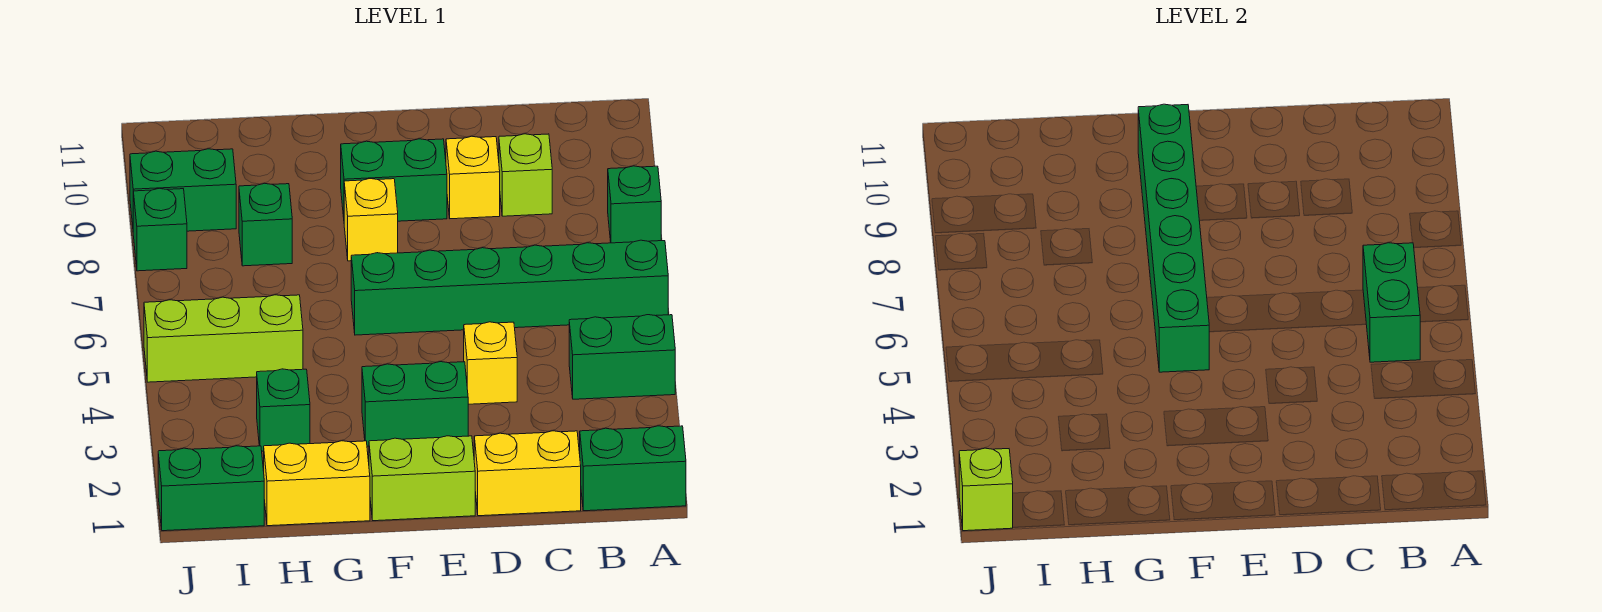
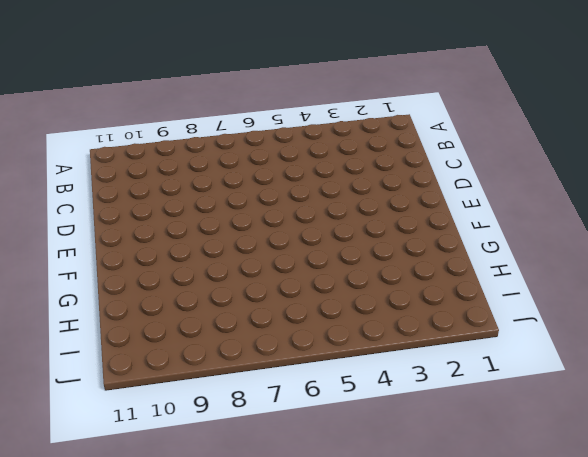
none -> green brick A1:B1 level 1
none -> green brick A4:B4 level 1
none -> green brick A6:F6 level 1

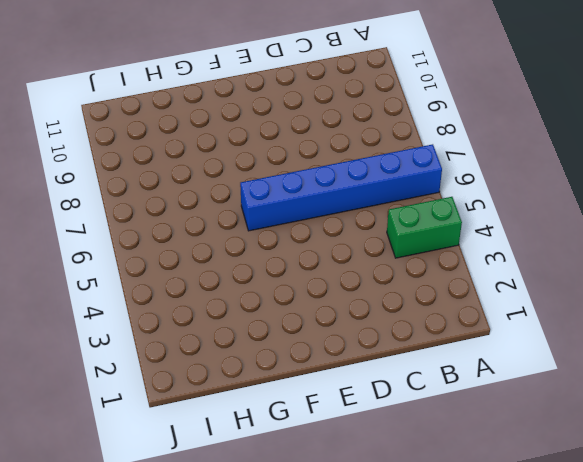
blue brick A6:F6 level 1 -> green brick A6:F6 level 1
none -> green brick A1:B1 level 1
none -> green brick A8 level 1
none -> yellow brick C1:D1 level 1

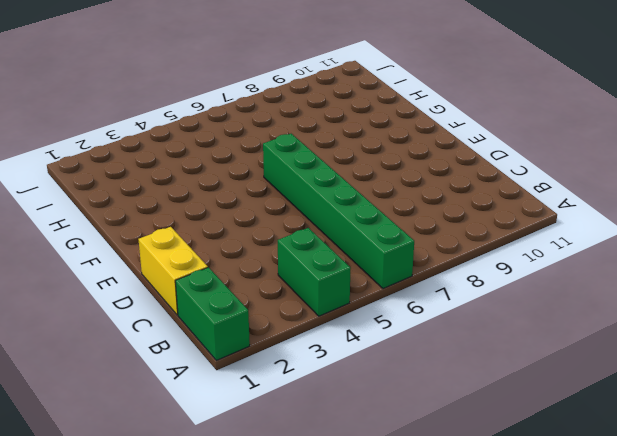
none -> green brick A8 level 1
none -> lime brick C9 level 1
none -> yellow brick D4 level 1

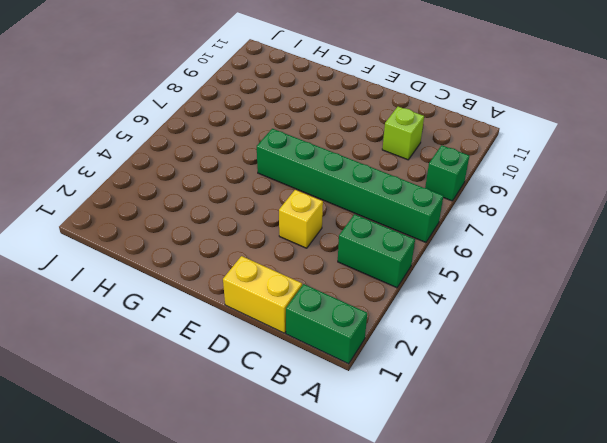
none -> yellow brick D9 level 1
none -> lime brick E1:F1 level 1
none -> green brick E3:F3 level 1

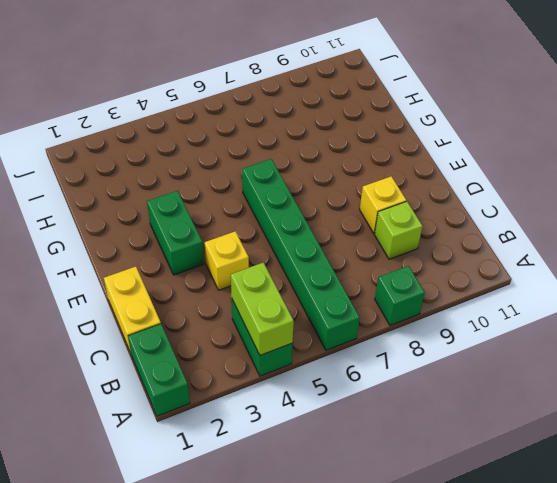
lime brick A4:B4 level 2 -> lime brick E1:F1 level 1
none -> green brick E9:F9 level 1
none -> yellow brick F8 level 1
none -> yellow brick G1:H1 level 1

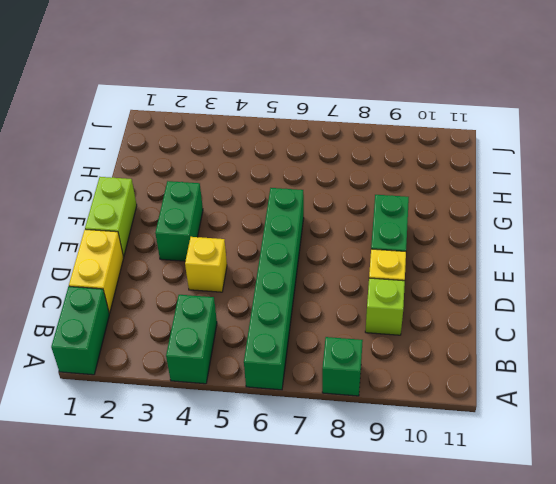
none -> yellow brick F8 level 1
none -> yellow brick G1:H1 level 1
none -> green brick H3 level 1

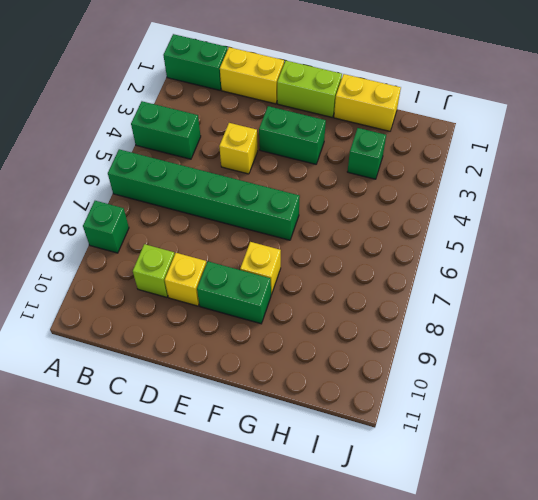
none -> lime brick H5:J5 level 1
none -> green brick H8 level 1
none -> green brick I1:J1 level 1

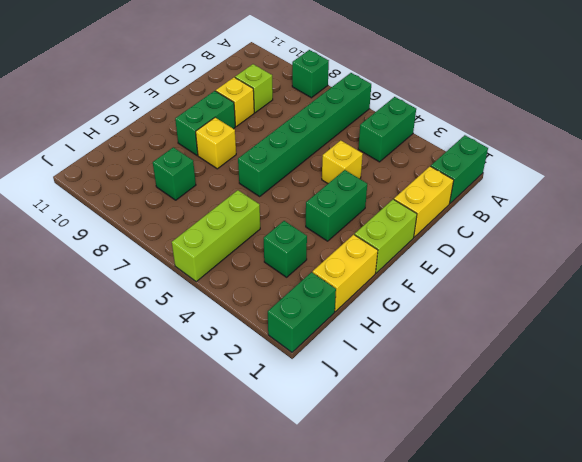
none -> green brick I9:J9 level 1
none -> green brick J8 level 1
none -> green brick B5:B6 level 2

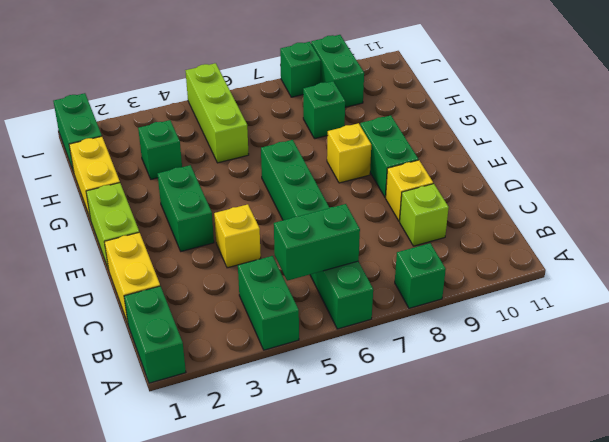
none -> green brick F5:F10 level 2
none -> lime brick J1 level 2

